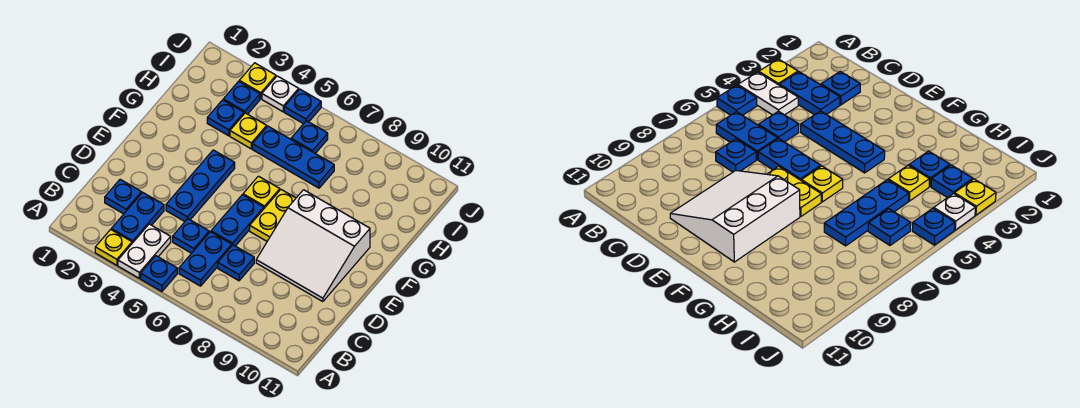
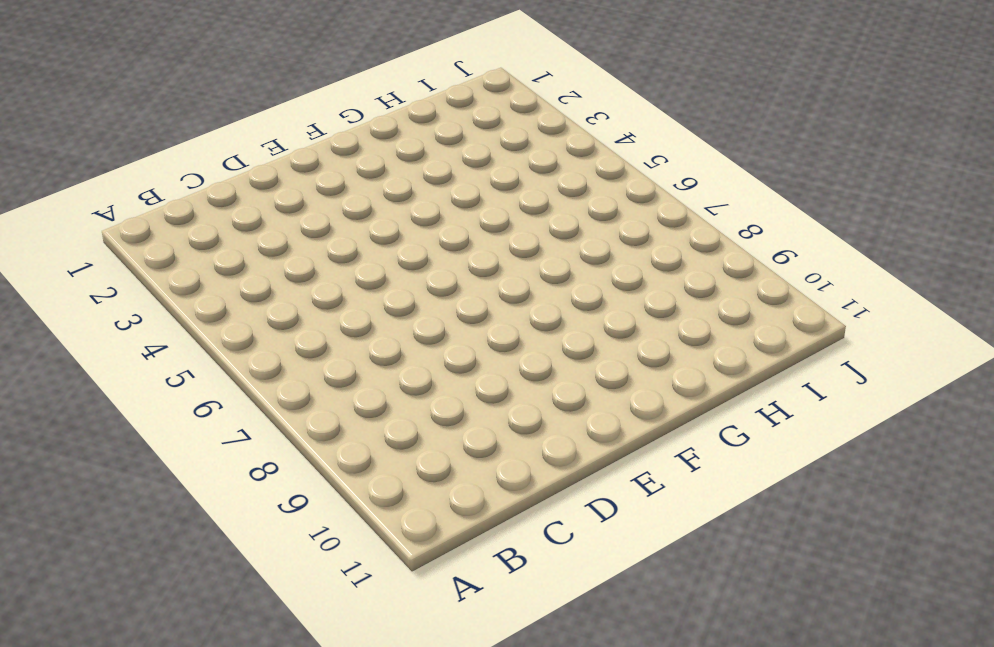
none -> yellow plate A3 level 1
none -> white plate A4:B4 level 1
none -> blue plate A5 level 1

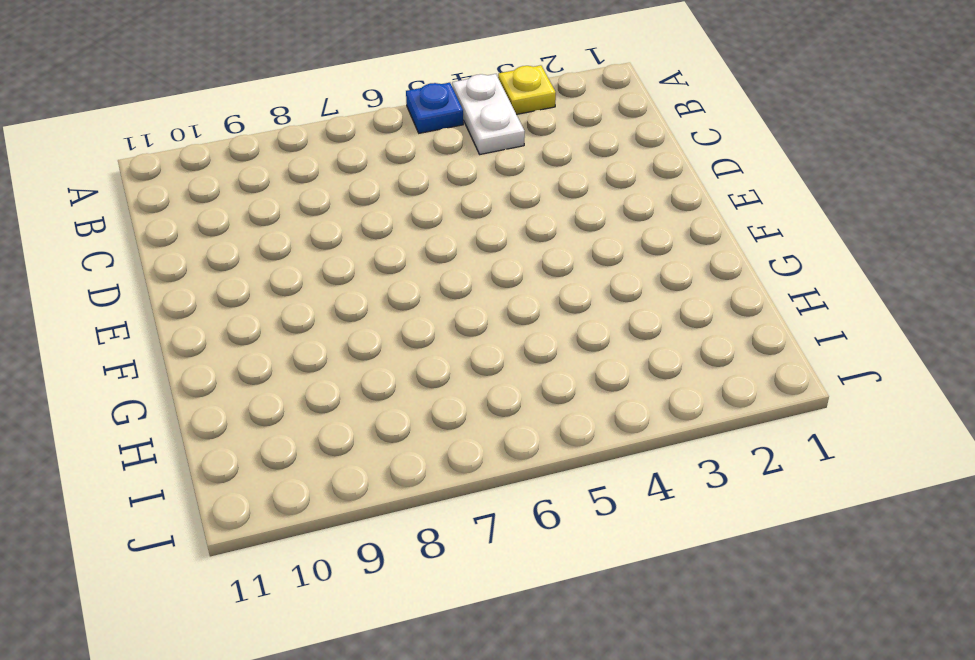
none -> blue plate B3:C3 level 1
none -> blue plate B6:C6 level 1
none -> blue plate C2 level 1

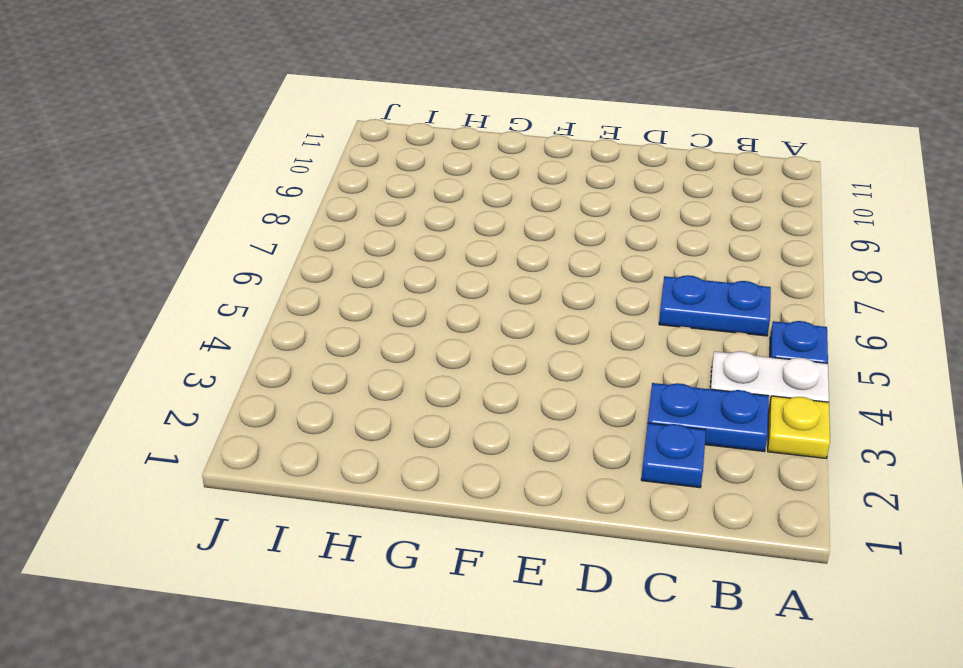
none -> blue plate C5 level 1
none -> blue plate C7 level 1
none -> blue plate D4:F4 level 1

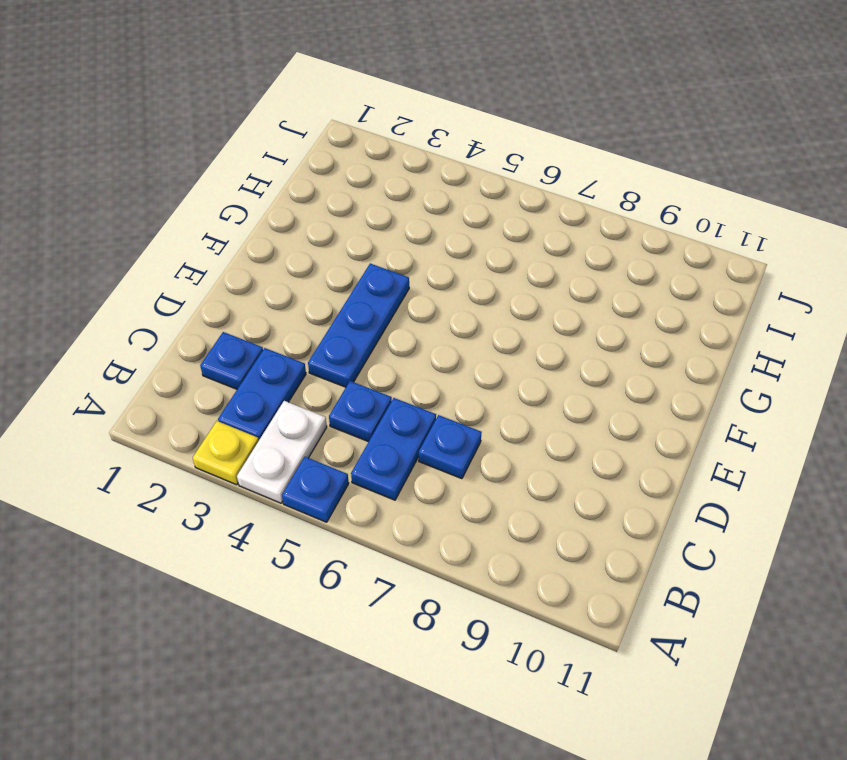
none -> blue plate D6:E6 level 1
none -> white slope D8:F10 level 1 top F
none -> yellow plate E7:F7 level 1

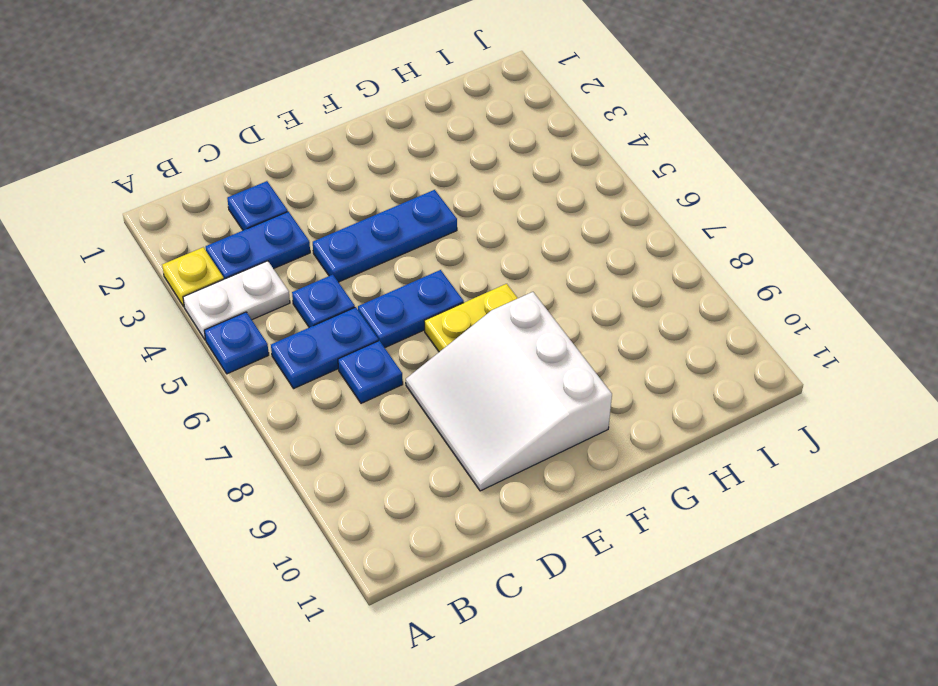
none -> yellow plate F6 level 1
none -> blue plate H3 level 1
none -> yellow plate H4 level 1

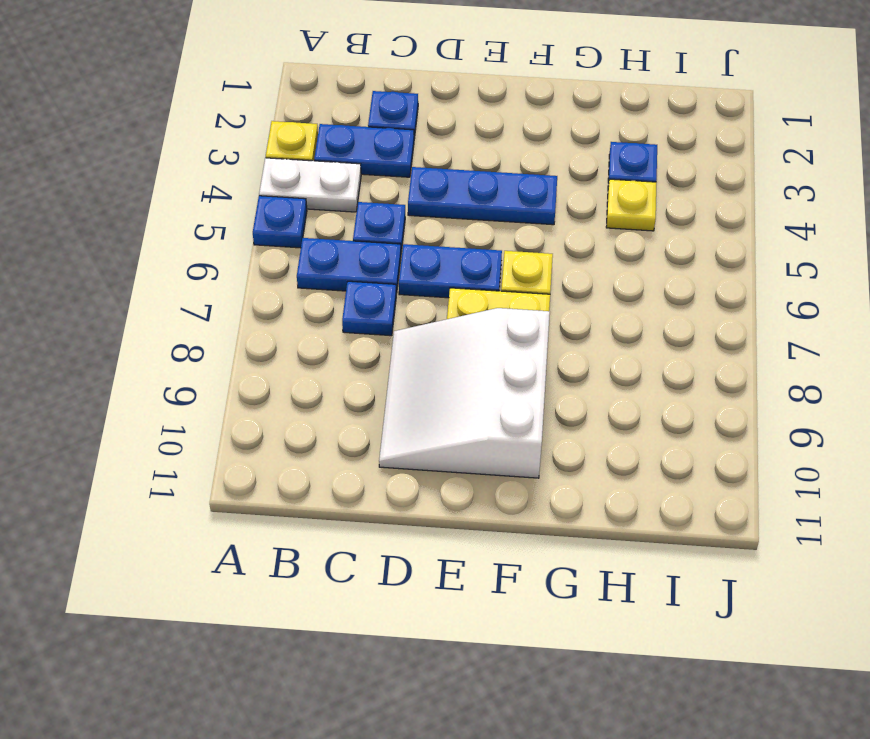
none -> blue plate H5:H7 level 1
none -> blue plate I3 level 1
none -> blue plate I6 level 1

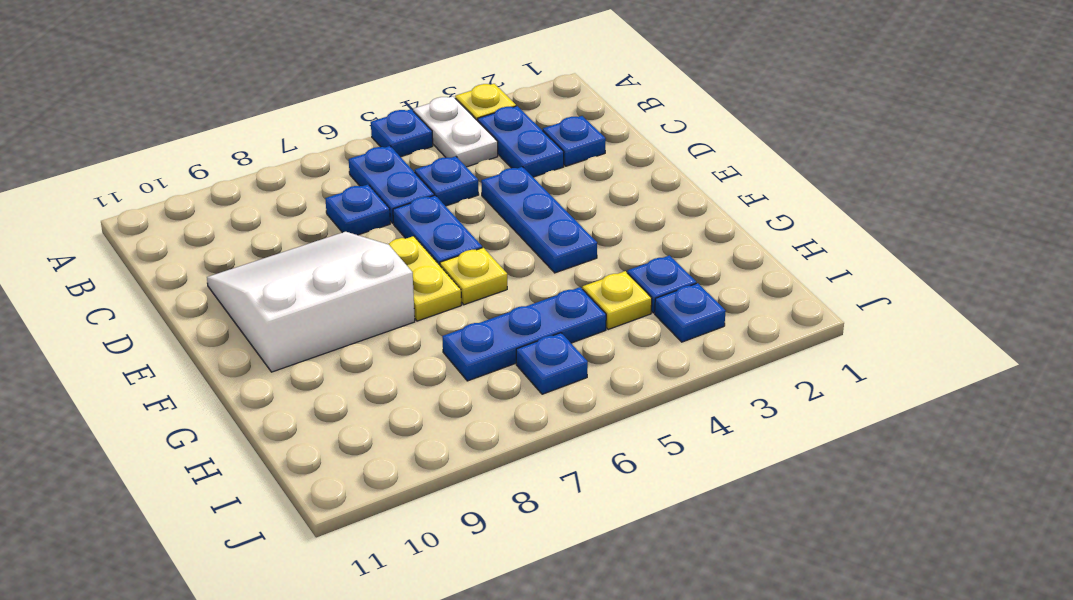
none -> yellow plate J3 level 1
none -> white plate J4 level 1
none -> blue plate J5 level 1

